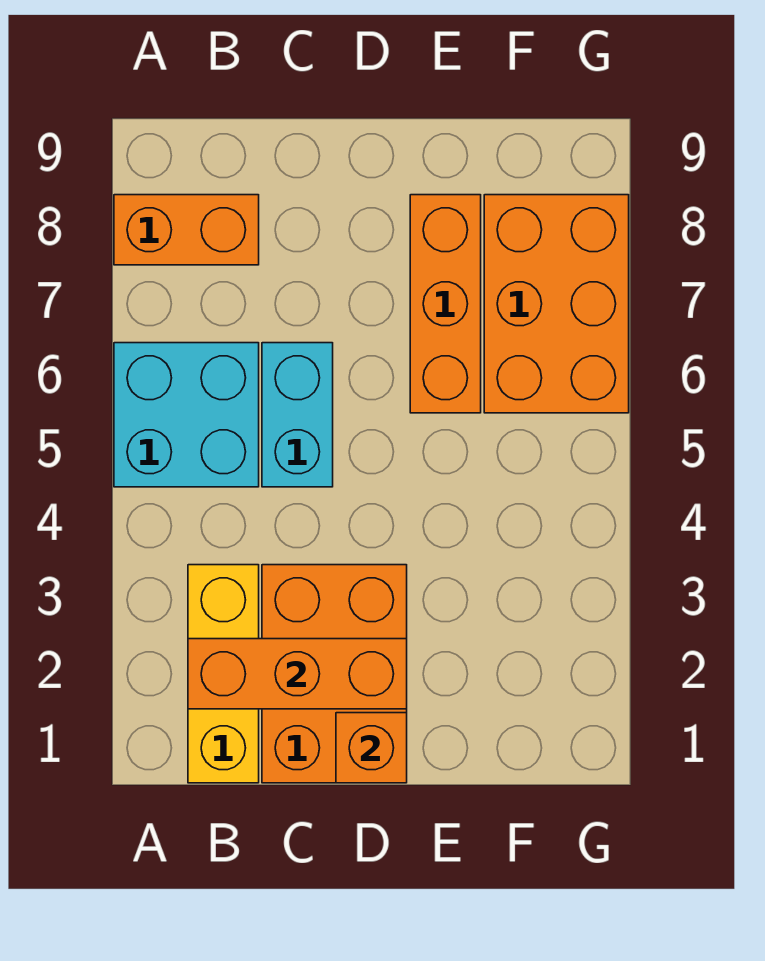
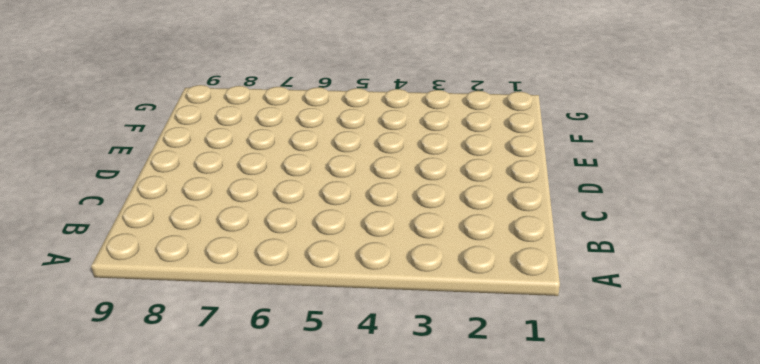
none -> cyan brick A5:B6 level 1
none -> orange brick A8:B8 level 1

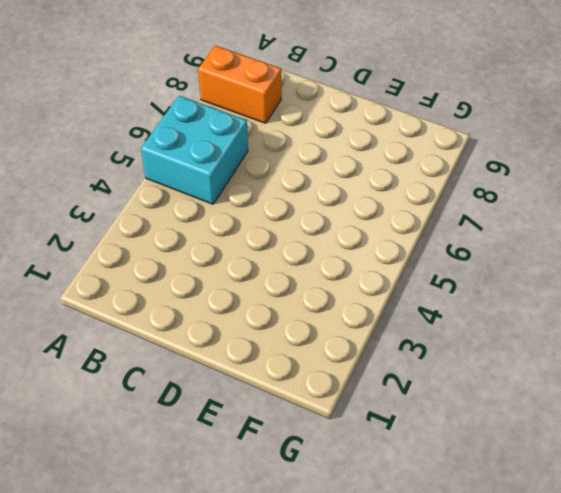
none -> yellow brick B1:B3 level 1
none -> orange brick C1:D3 level 1

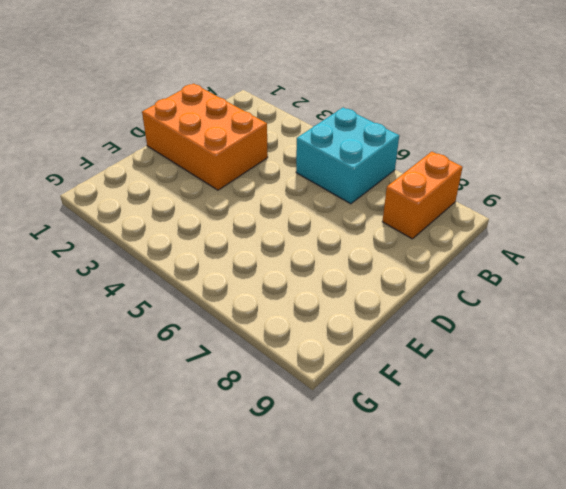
none -> yellow brick B1:B3 level 1
none -> cyan brick C5:C6 level 1

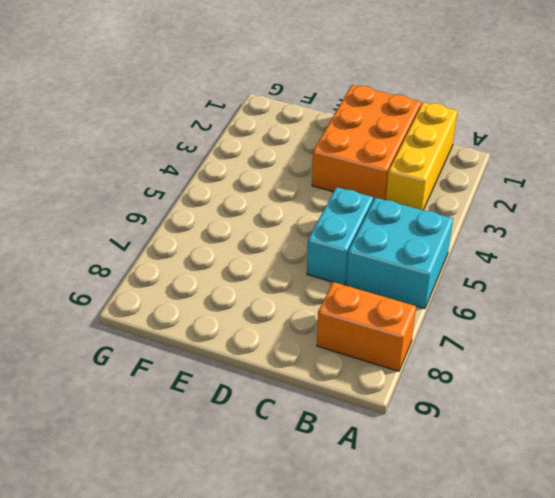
none -> orange brick E6:E8 level 1
none -> orange brick F6:G8 level 1

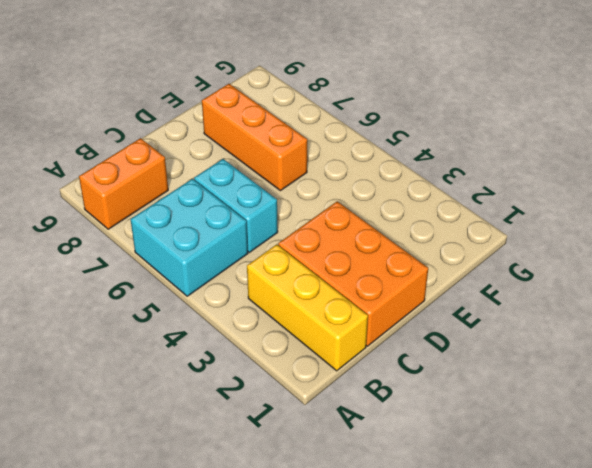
none -> orange brick F6:G8 level 1
none -> orange brick B2:D2 level 2

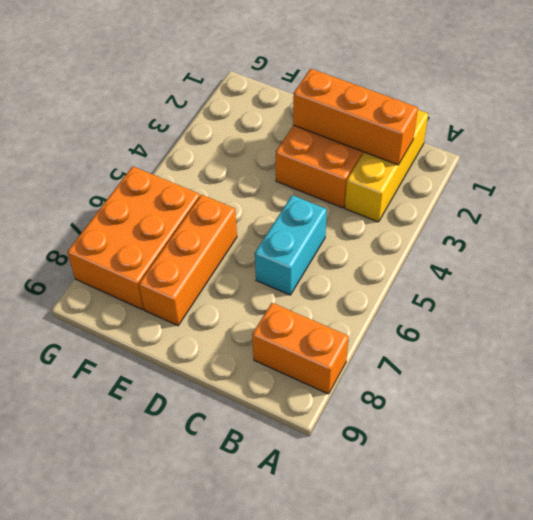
none -> cyan brick A5:B6 level 1
none -> orange brick D1 level 2

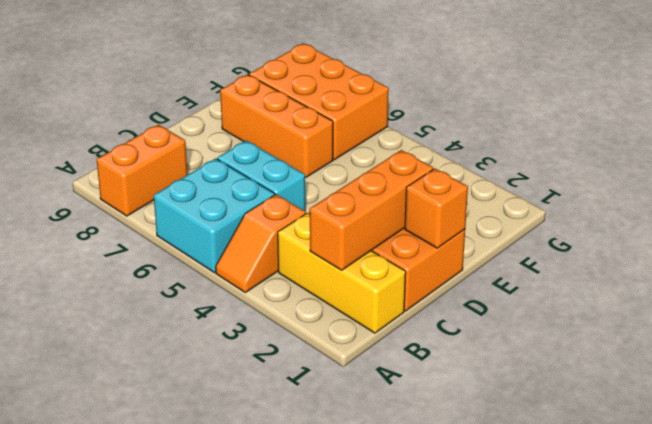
orange slope A4:B4 level 1 top B -> none

